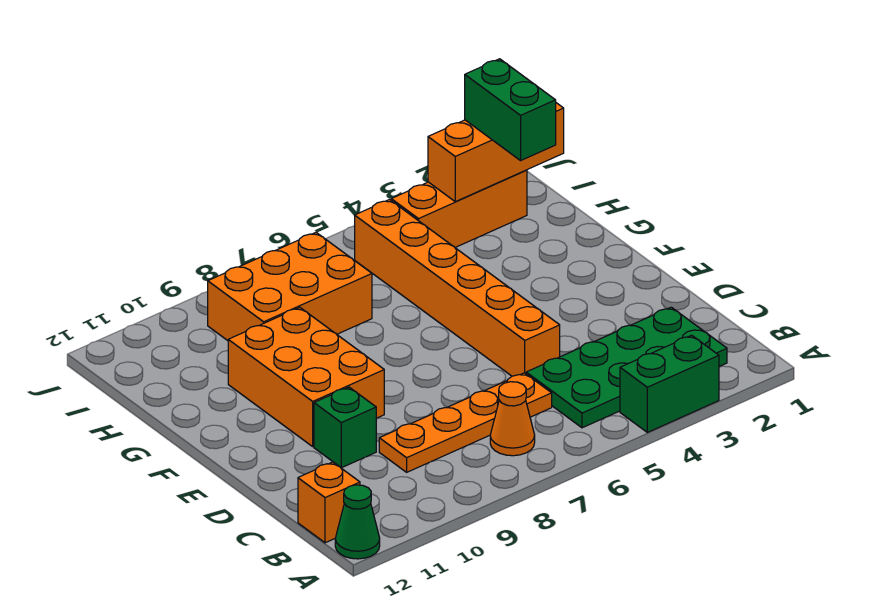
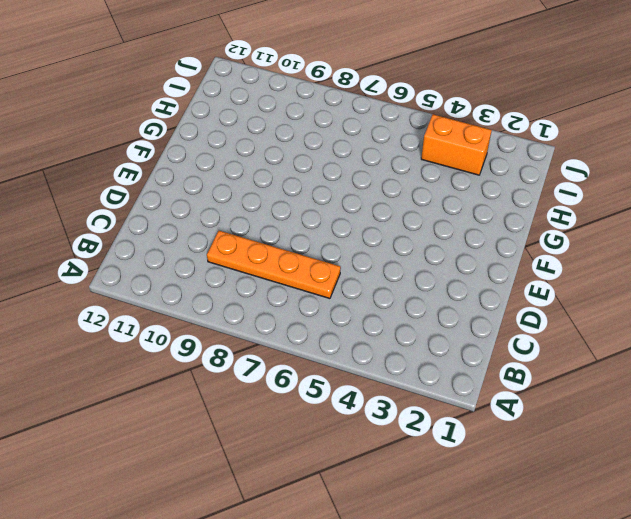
orange brick I3:I4 level 1 -> orange brick I2:I4 level 1
none -> green brick A3:A4 level 1
none -> green cone A12 level 1
none -> green plate B2:C5 level 1

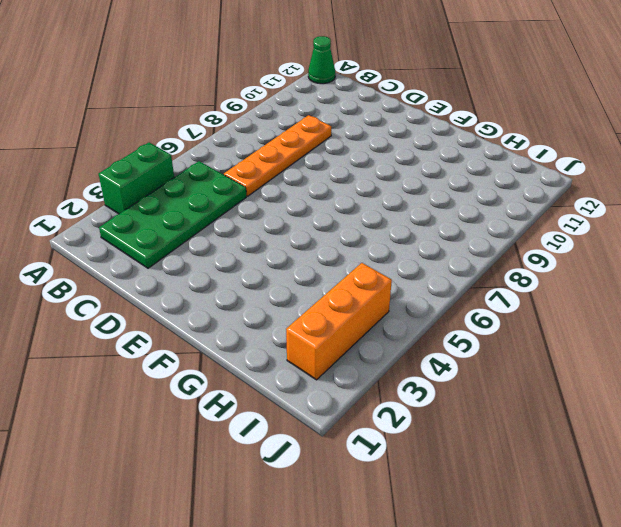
none -> orange cone B7 level 1
none -> orange brick B12 level 1
none -> orange brick D5:I5 level 1

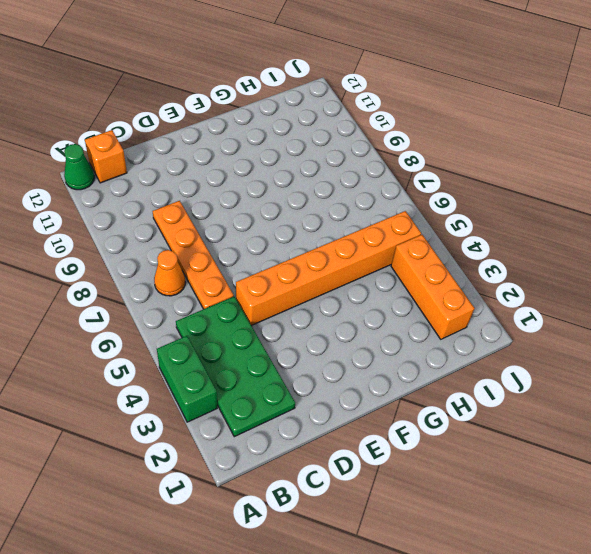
none -> green brick D10 level 1
none -> orange brick E9:G10 level 1
none -> orange brick H7:I9 level 1

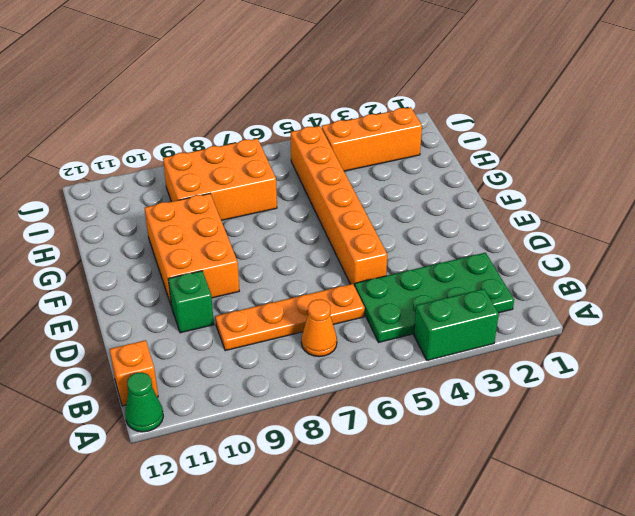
none -> orange brick I1:I3 level 2
none -> green brick H2:I2 level 3

